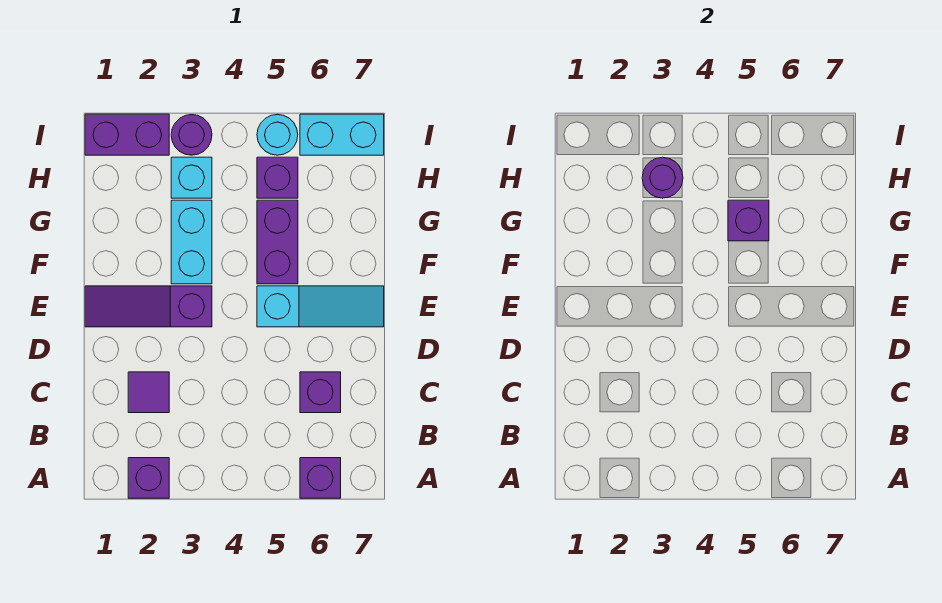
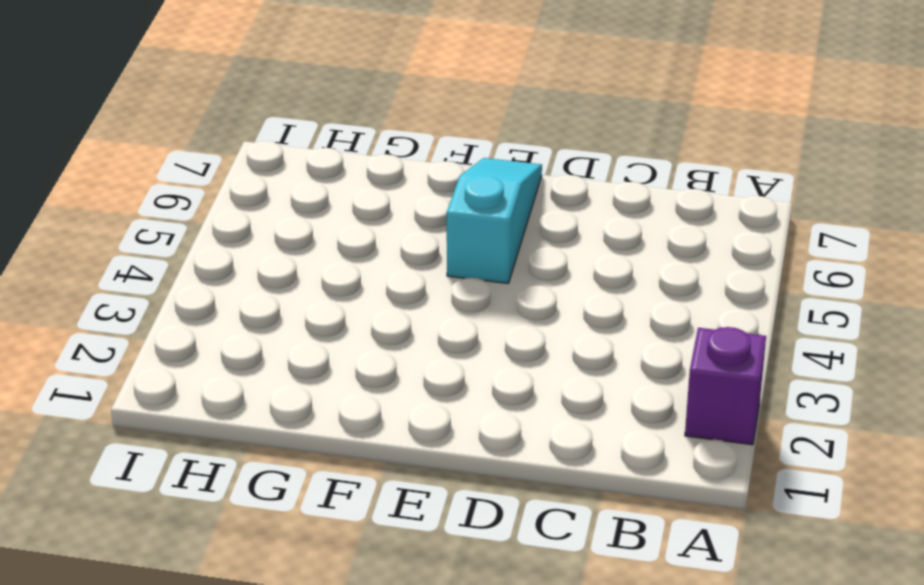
none -> purple brick A6 level 1
none -> purple tile C2 level 1
none -> purple brick C6 level 1

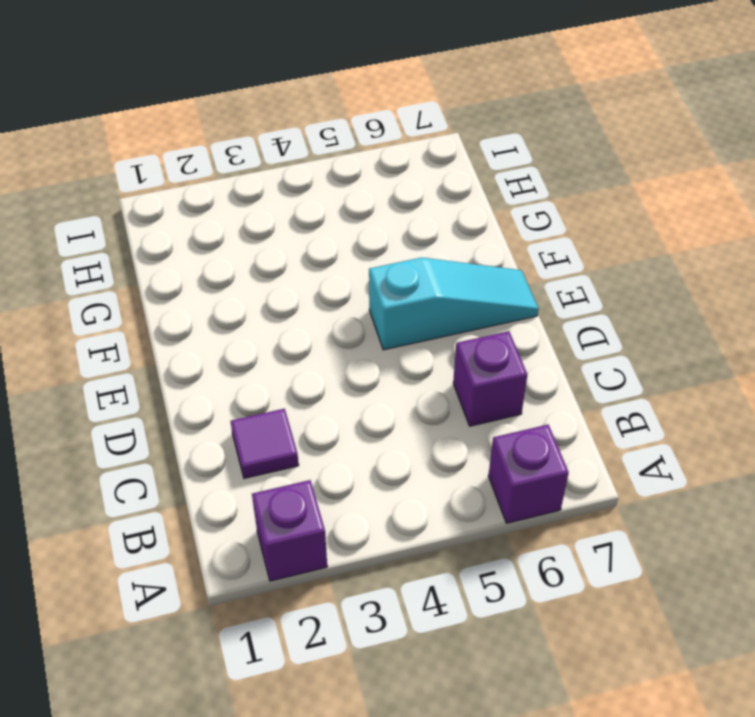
none -> purple slope E1:E3 level 1 top 3
none -> cyan brick F3:G3 level 1
none -> purple brick F5:G5 level 1

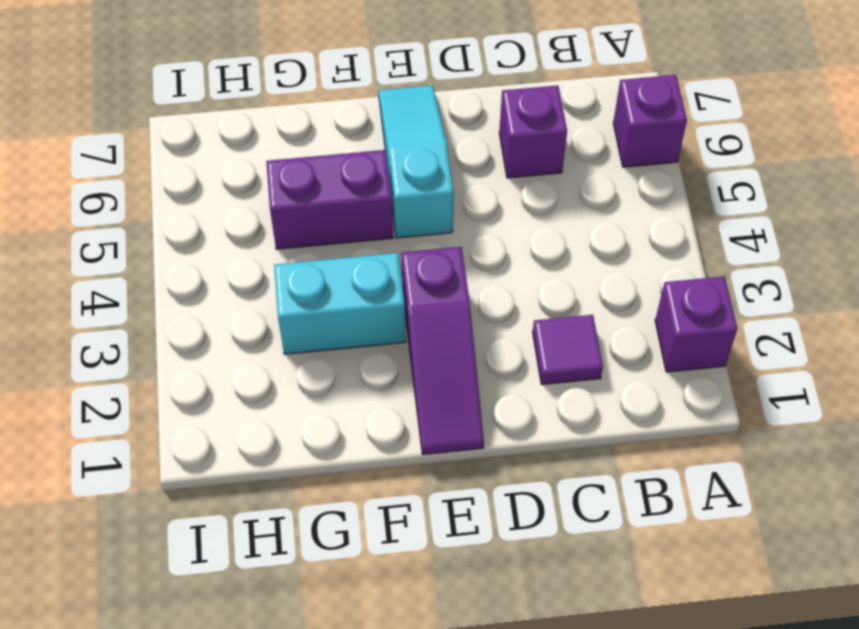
none -> cyan brick H3 level 1
none -> purple brick H5 level 1
none -> purple brick I1:I2 level 1

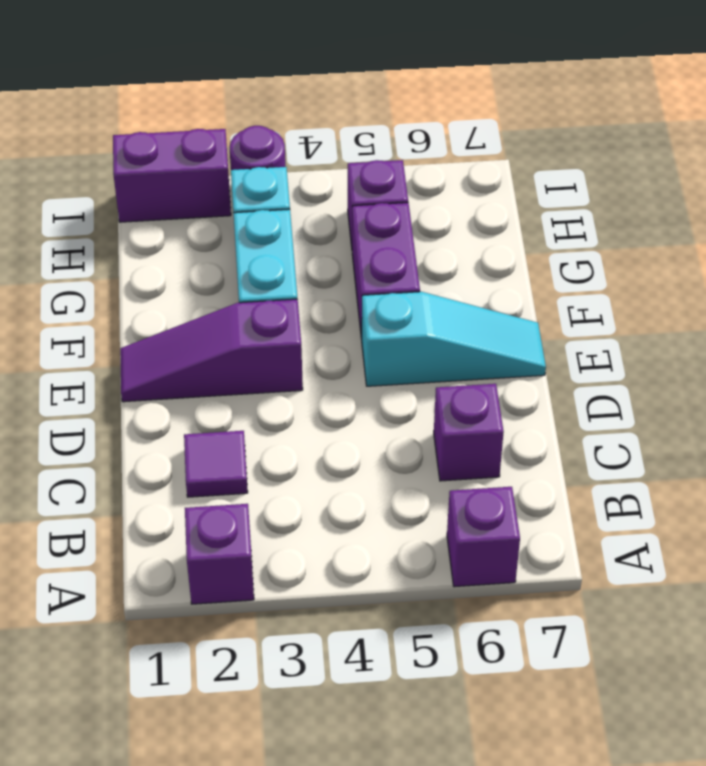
none -> cyan round brick I5 level 1
none -> cyan brick I6:I7 level 1
none -> purple brick G5 level 2

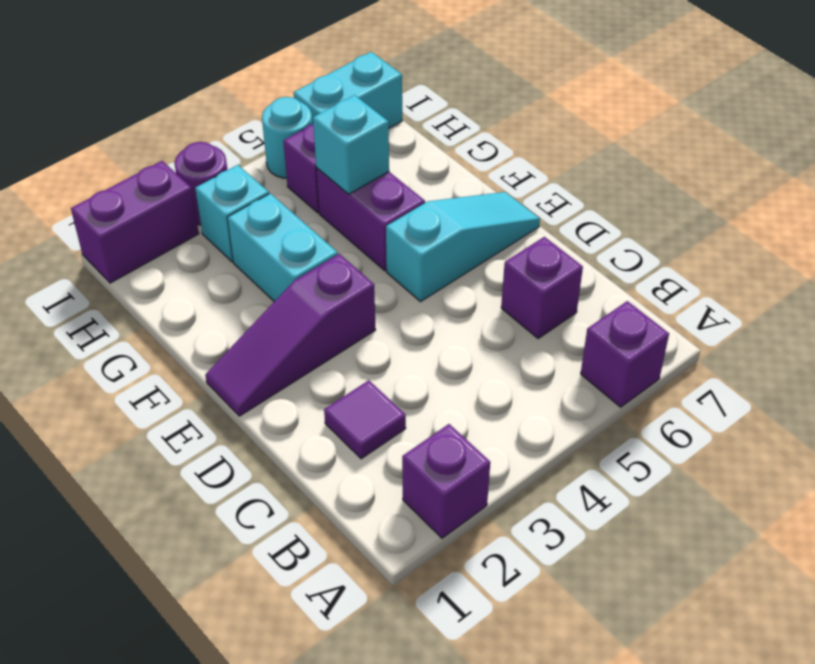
cyan brick G5 level 2 -> purple brick G5 level 2
none -> purple round brick H3 level 2

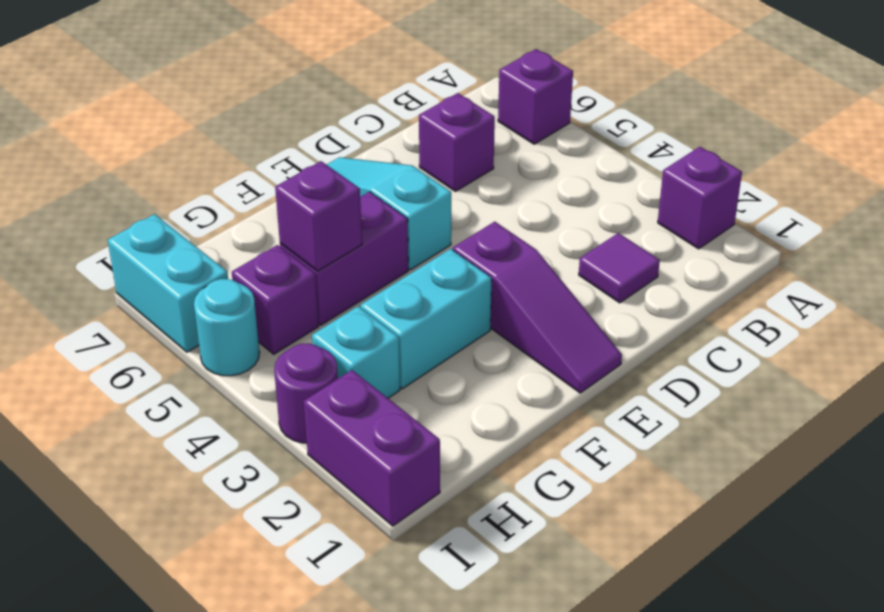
none -> purple round brick H3 level 2

